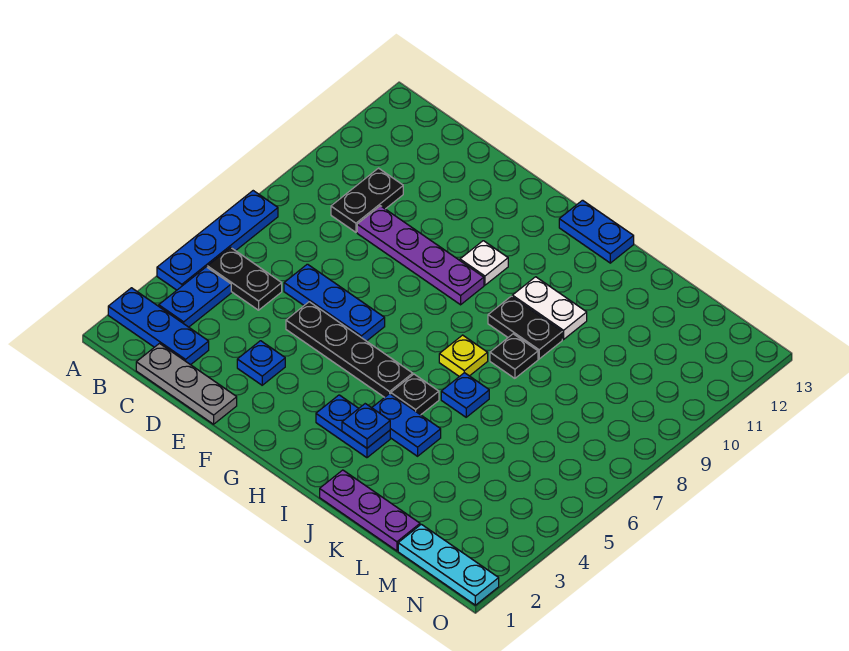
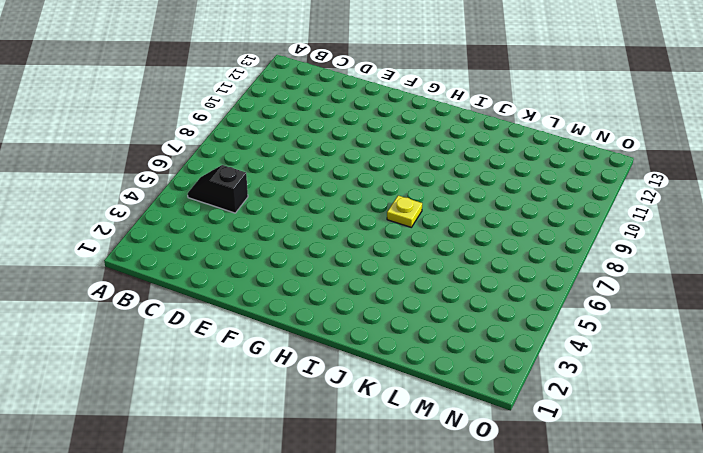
black slope B5:C5 level 1 top C -> black plate B5:C5 level 1
none -> blue plate A2:C2 level 1
none -> blue plate A4:A7 level 1
none -> blue plate B3:B4 level 1

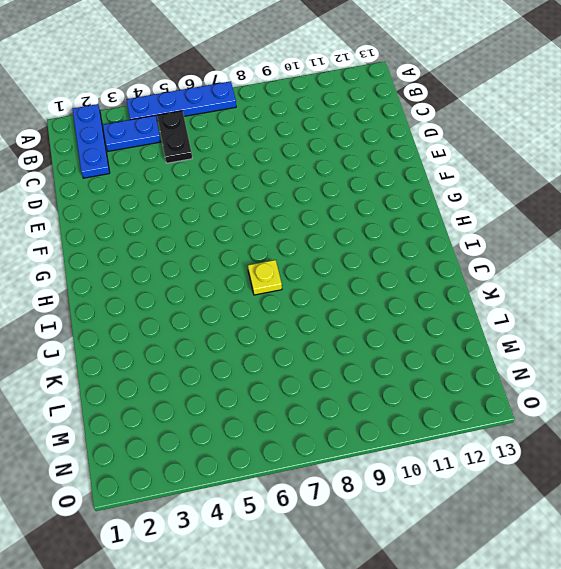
none -> grey plate C1:E1 level 1
none -> black plate C9:C10 level 1
none -> blue plate D6:F6 level 1

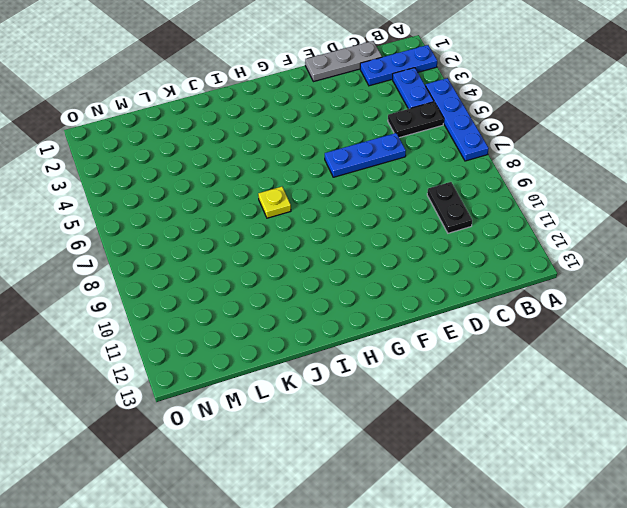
none -> purple plate D9:G9 level 1
none -> blue plate E3 level 1
none -> black plate E5:H5 level 1

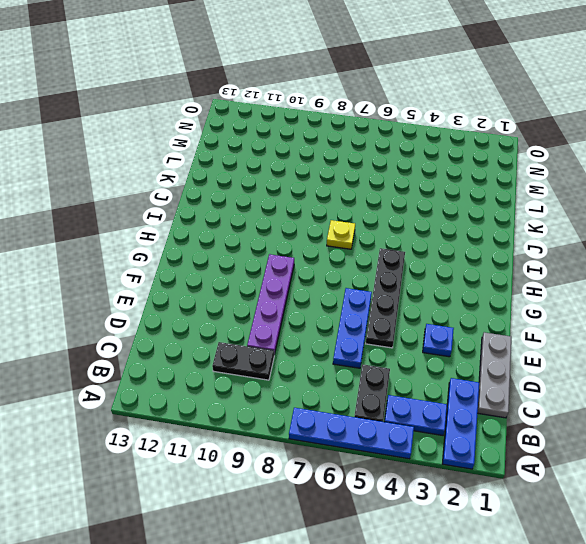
none -> white plate G10 level 1
none -> blue plate H3:I3 level 1
none -> blue plate H13:I13 level 1

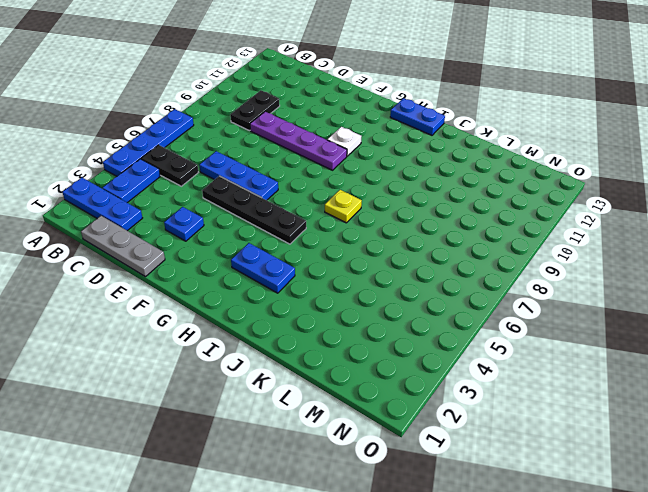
none -> blue plate I4:J4 level 1
none -> black plate I5 level 1
none -> black plate I9:J9 level 1

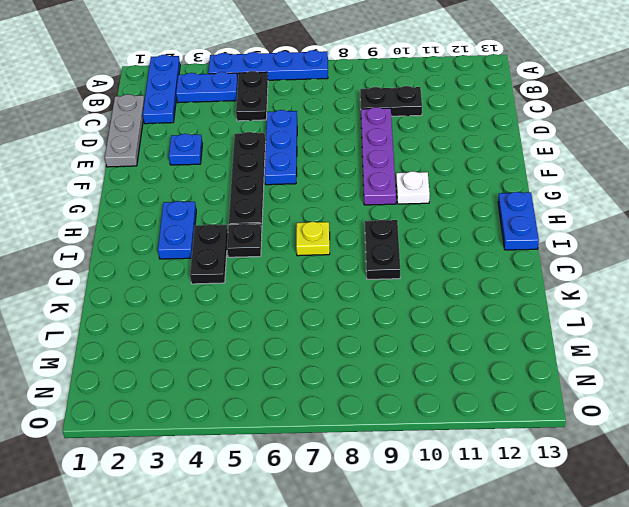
black plate I4:J4 level 1 -> blue plate I4:J4 level 1
none -> white plate I10:J10 level 1
none -> purple plate J1:L1 level 1
none -> blue plate J6 level 1

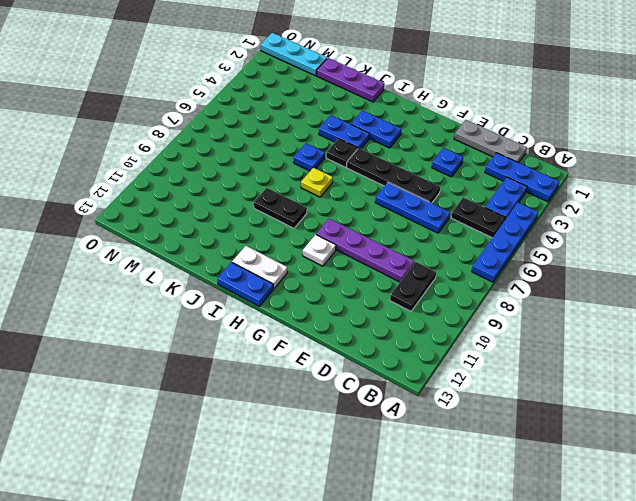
white plate H12:I12 level 1 -> white plate I10:J10 level 1
none -> black plate J8 level 1
none -> blue plate I3 level 2

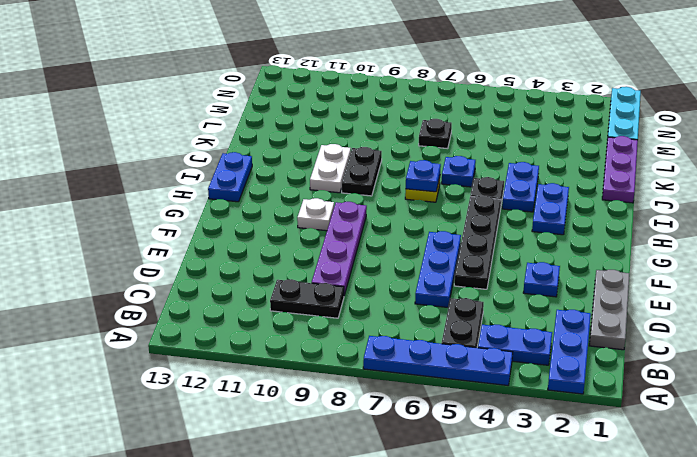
blue plate I7 level 2 -> blue plate I3 level 2
black plate L7 level 1 -> black plate J8 level 1

